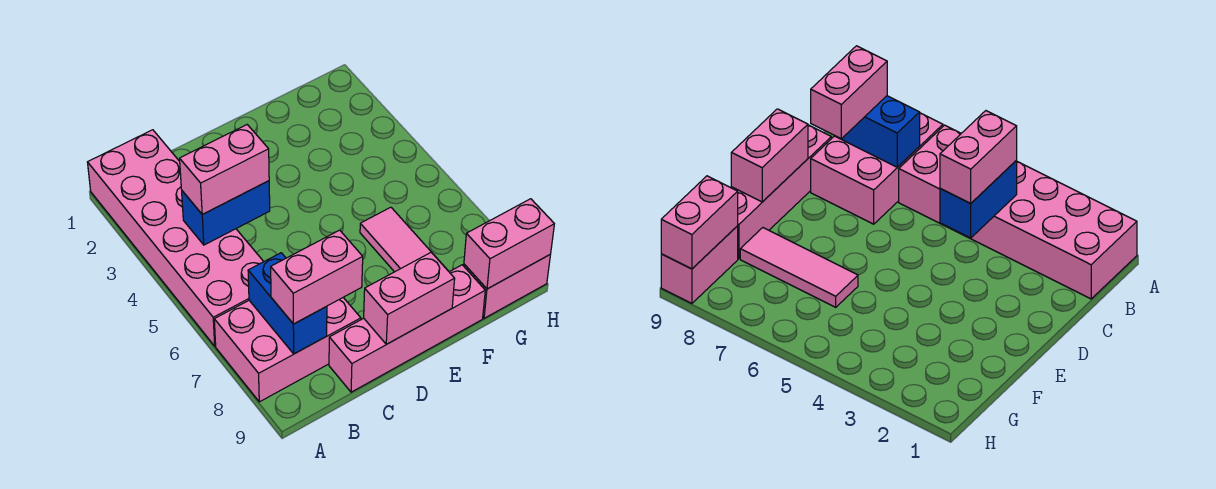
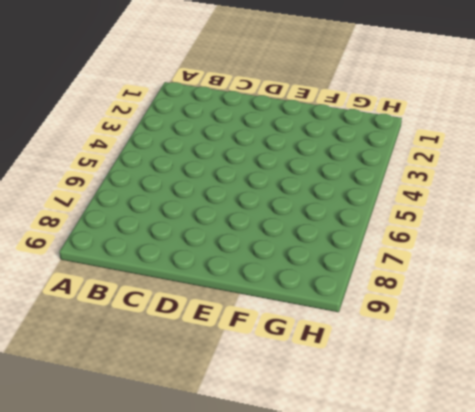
none -> pink brick A1:B6 level 1
none -> pink brick A7:C8 level 1

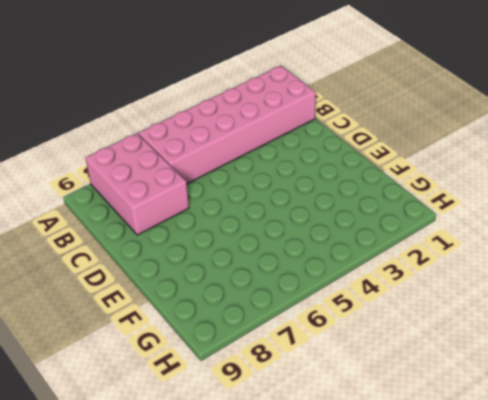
none -> pink brick C9:F9 level 1
none -> pink tile F6:F8 level 1

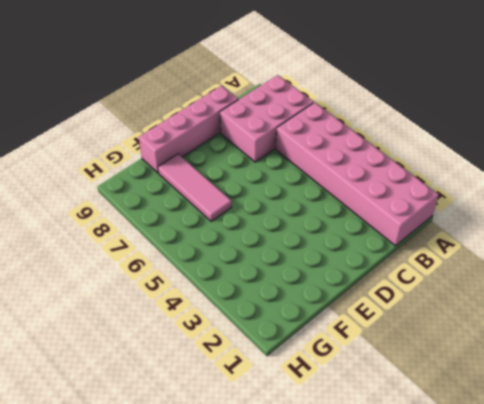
none -> pink brick G9:H9 level 1
none -> blue brick B4:C4 level 2

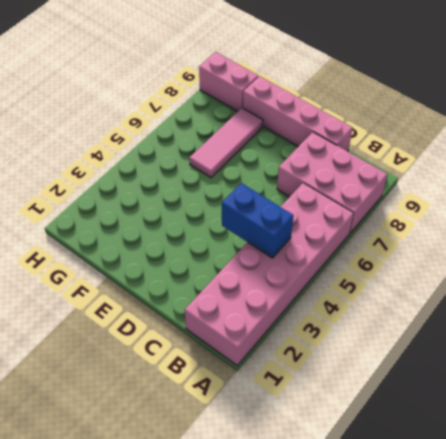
none -> blue brick B7:B8 level 2
none -> pink brick D9:E9 level 2

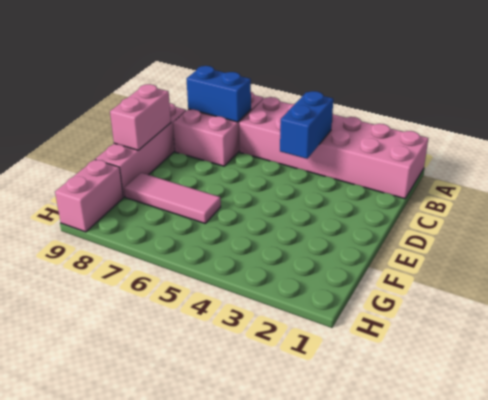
none -> pink brick G9:H9 level 2
none -> pink brick B4:C4 level 3

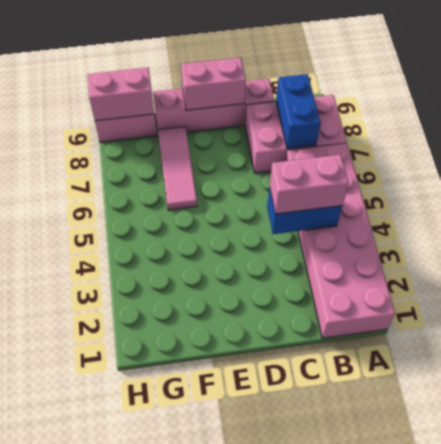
none -> pink brick B8:C8 level 3

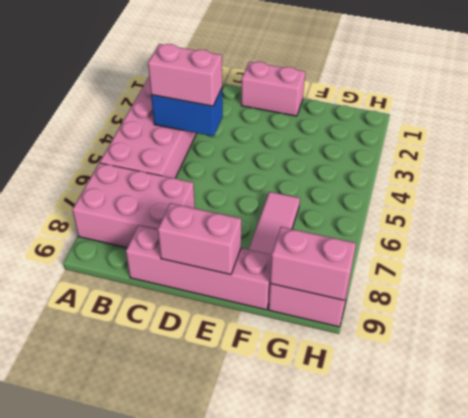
pink brick D1:E1 level 1 -> pink brick B8:C8 level 3
none -> blue brick B7:B8 level 2

